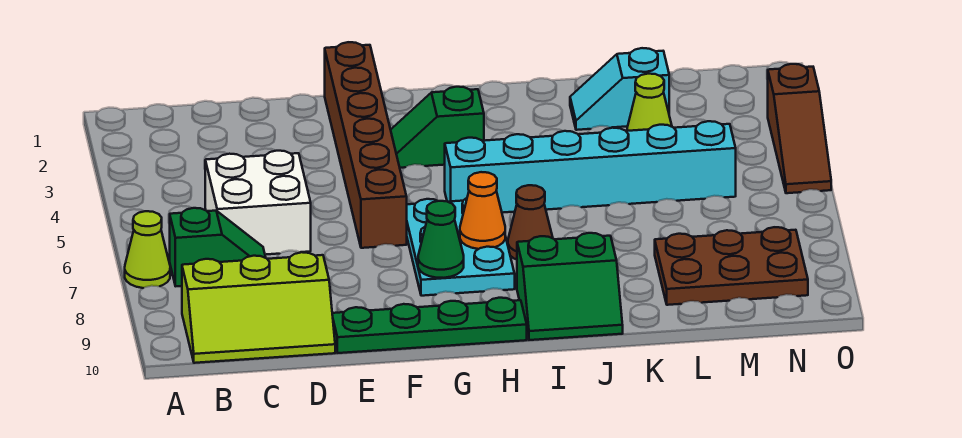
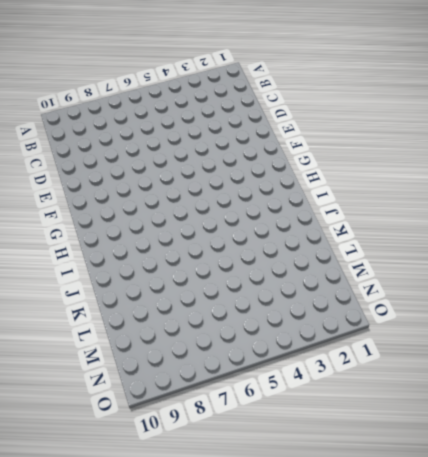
none -> lime cone A7 level 1
none -> green slope B7:C7 level 1 top B
none -> lime slope B9:D10 level 1 top 9

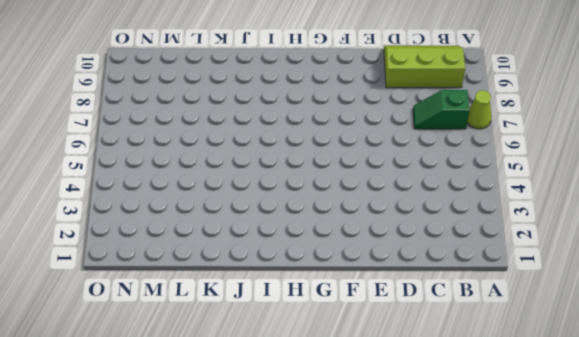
none -> white brick C5:D6 level 1
none -> green plate E10:H10 level 1
none -> brown brick F1:F6 level 1

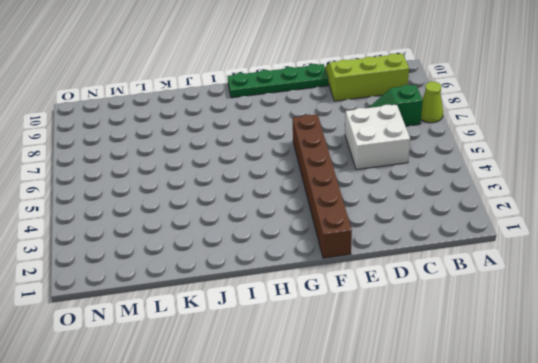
none -> green slope G3:H3 level 1 top H
none -> cyan plate G6:H8 level 1
none -> cyan brick H5:M5 level 1

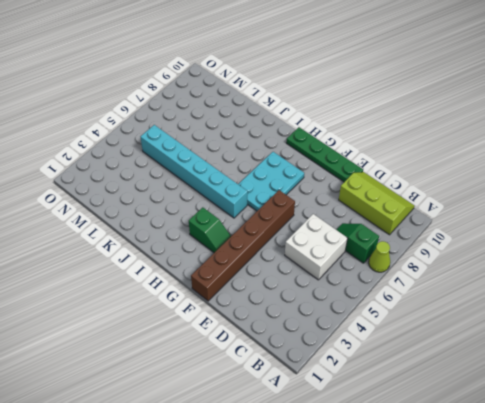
none -> brown cone I7 level 1
none -> green slope I9:J10 level 1 top 9
none -> cyan slope K2:L2 level 1 top L

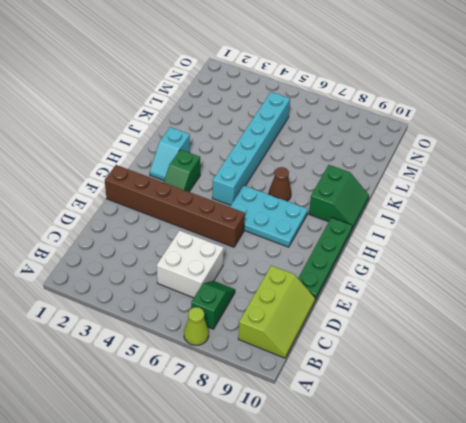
cyan slope H2:I2 level 1 top I -> cyan slope K2:L2 level 1 top L
none -> lime cone L3 level 1
none -> brown plate L8:N9 level 1
none -> brown slope O3:O5 level 1 top 3

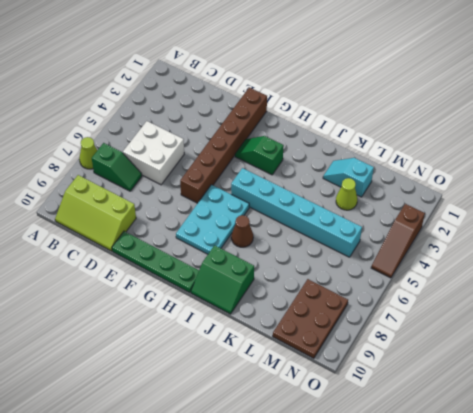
brown plate M8:N10 level 1 -> brown plate L8:N9 level 1
none -> green cone G8 level 2
none -> orange cone H7 level 2

